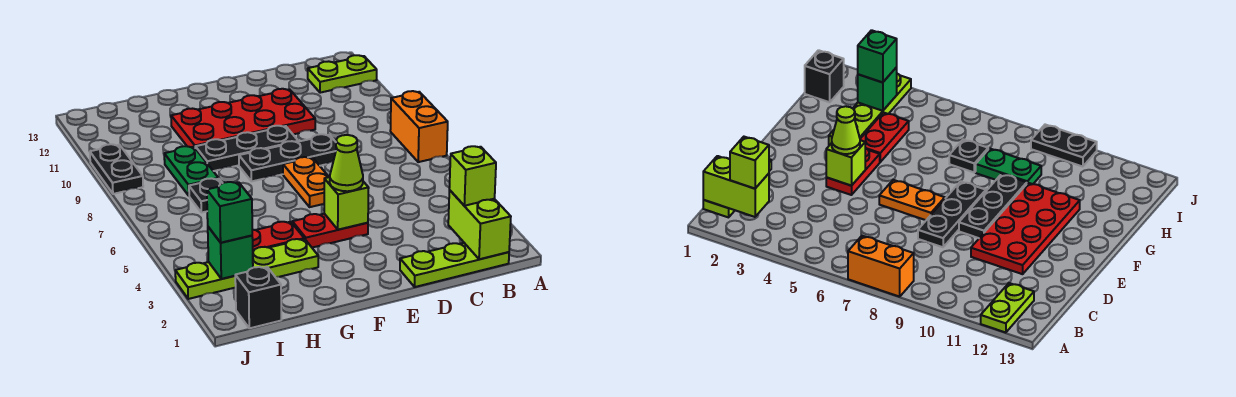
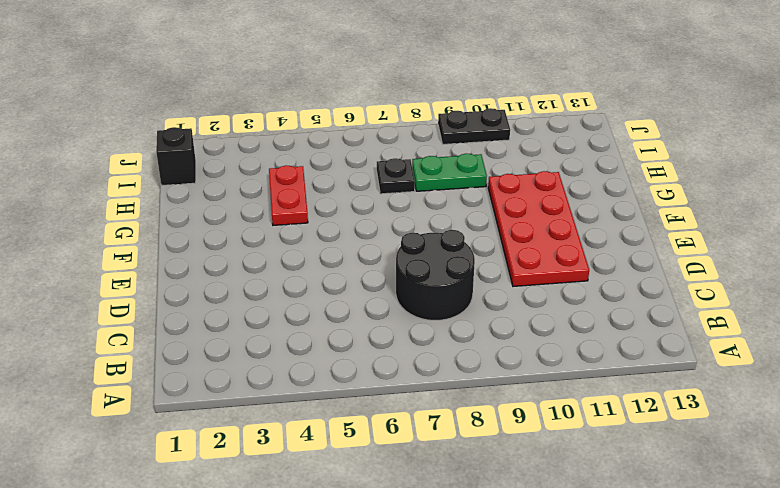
black round brick C7:D8 level 1 -> black plate D8:F8 level 1
none -> orange brick A7:A8 level 1
none -> lime plate A12:B12 level 1
none -> lime plate B1:D1 level 1

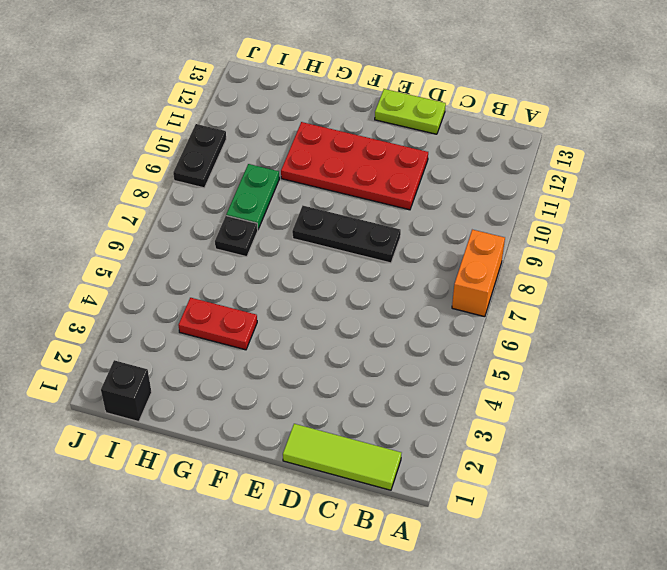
lime tile B1:D1 level 1 -> lime plate B1:D1 level 1
lime plate D13:E13 level 1 -> lime plate A12:B12 level 1
none -> red plate E4:F4 level 1
none -> orange plate E6:E7 level 1
none -> black plate E9:G9 level 1

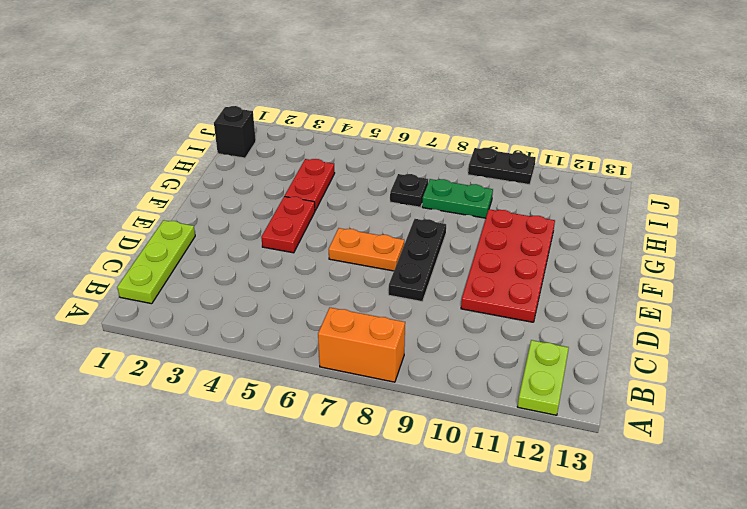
none -> black plate E9:G9 level 1
none -> lime plate G3:J3 level 1
none -> lime brick B1:B2 level 2

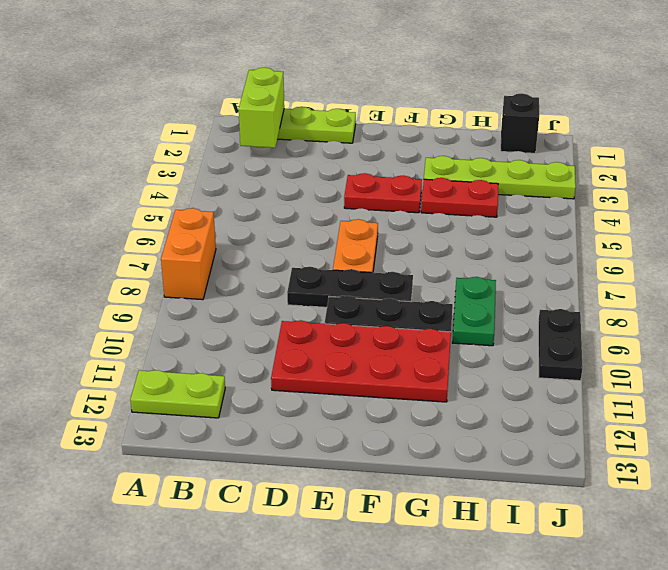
none -> black plate H7 level 1
none -> lime brick E4 level 2
none -> green brick I3 level 2

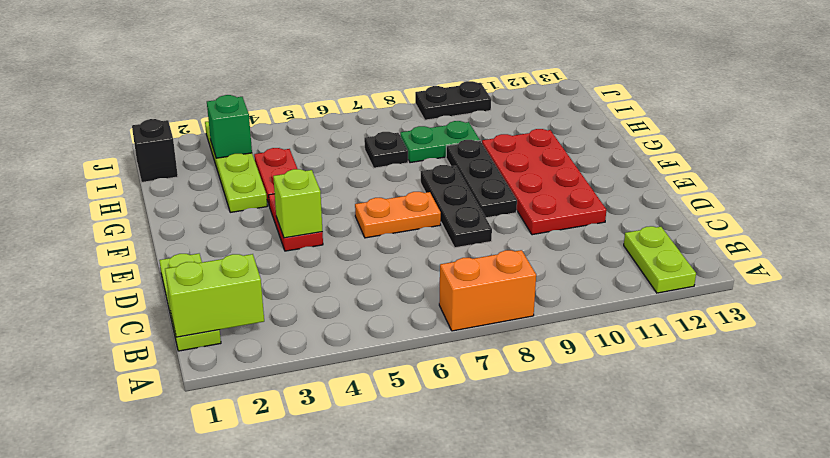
none -> lime brick B2 level 3
none -> lime cone E4 level 3
none -> green brick I3 level 3

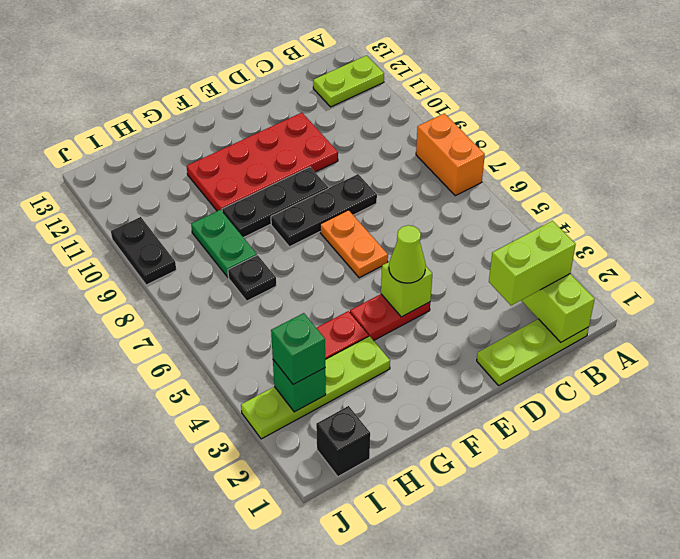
lime brick B2:C2 level 3 -> lime brick B2 level 3

